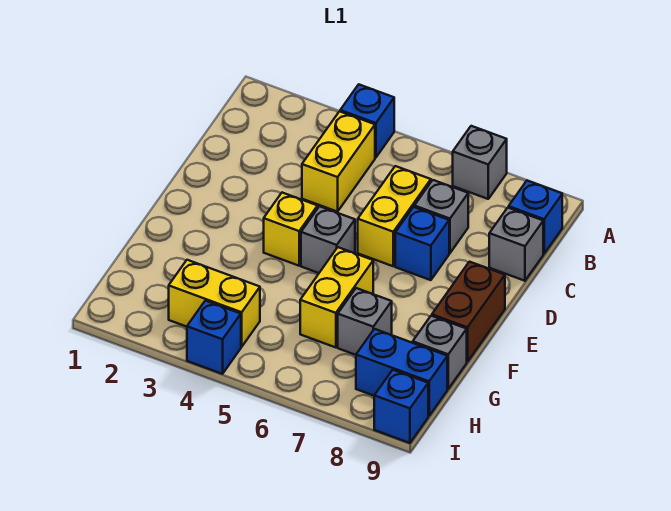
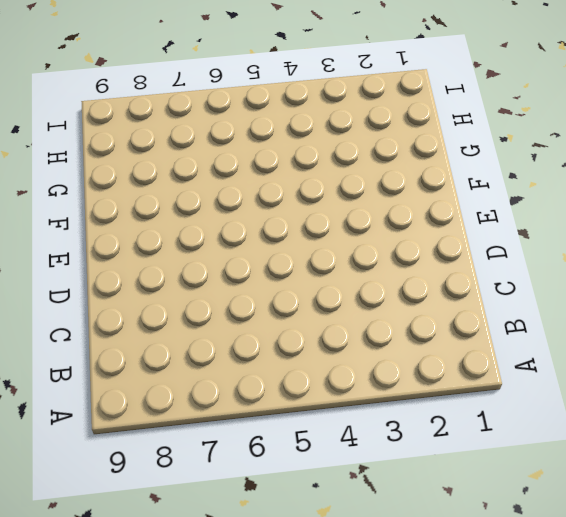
none -> blue brick A4 level 1
none -> grey brick A7 level 1
none -> yellow brick B4:C4 level 1

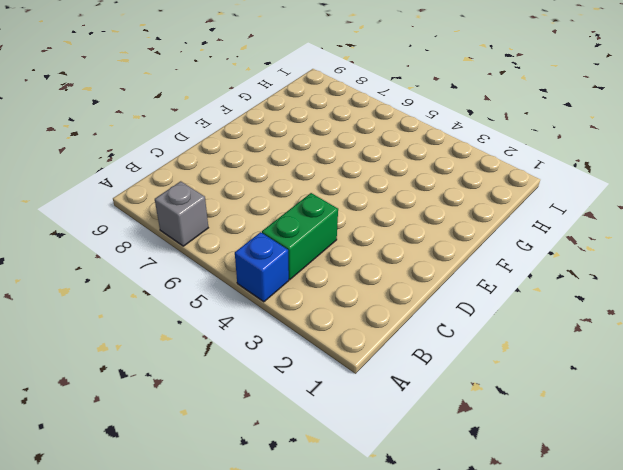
green brick B4:C4 level 1 -> yellow brick B4:C4 level 1
none -> blue brick B9 level 1
none -> yellow brick C6:D6 level 1
none -> grey brick C7 level 1

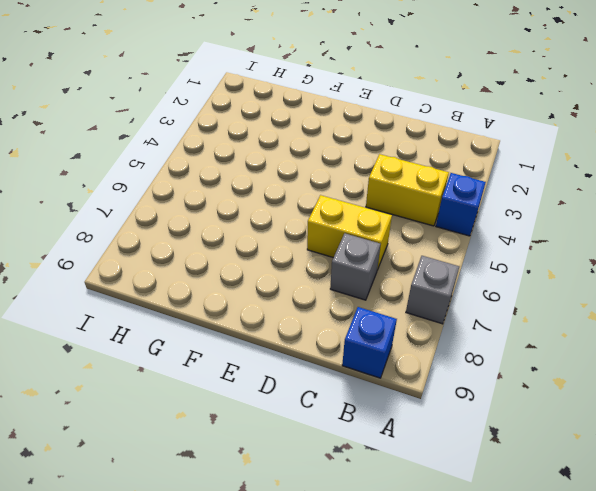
none -> grey brick C9 level 1
none -> blue brick D7 level 1
none -> yellow brick E4 level 1

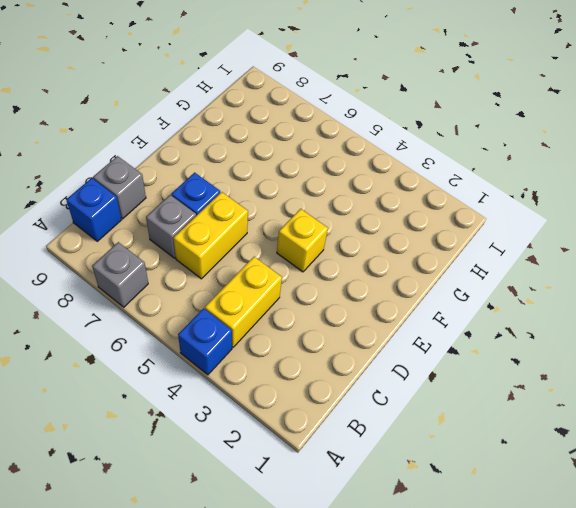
none -> grey brick E5 level 1
none -> brown brick E9:F9 level 1
none -> yellow brick F6:G6 level 1

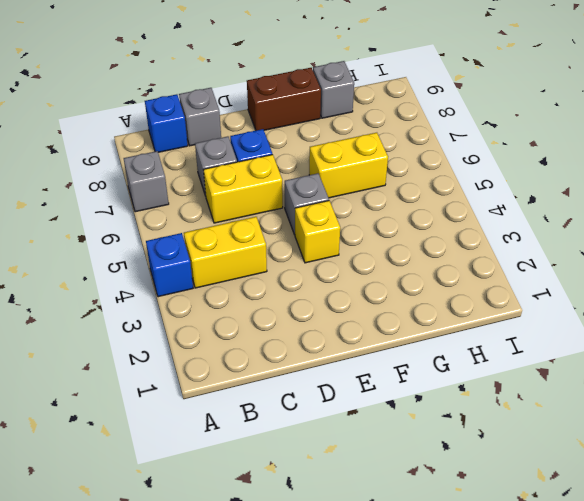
none -> grey brick G7 level 1
none -> yellow brick H3:H4 level 1
none -> blue brick H8:H9 level 1

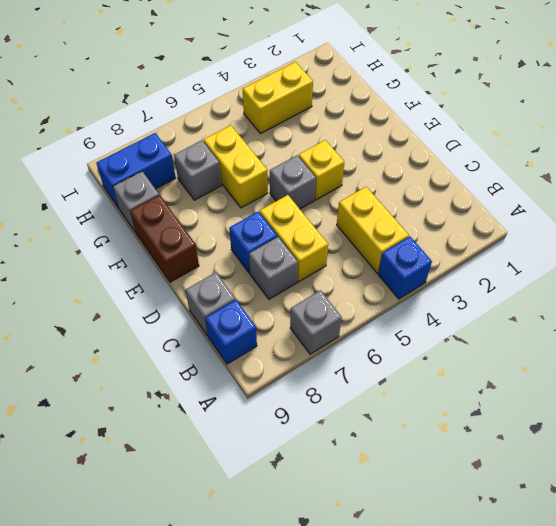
none -> blue brick I4 level 1
none -> blue brick I9 level 1

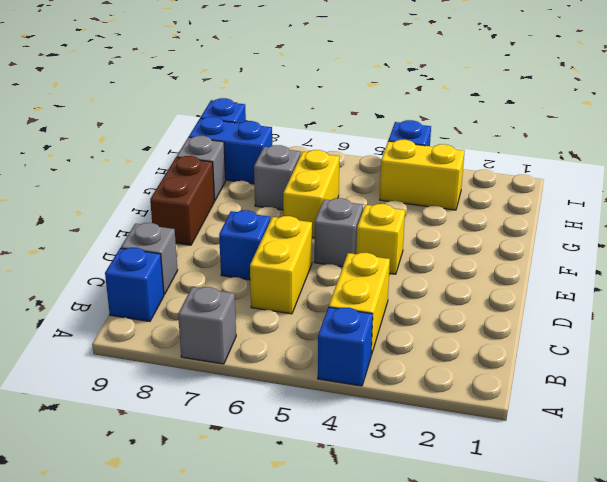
none -> grey brick C7 level 1

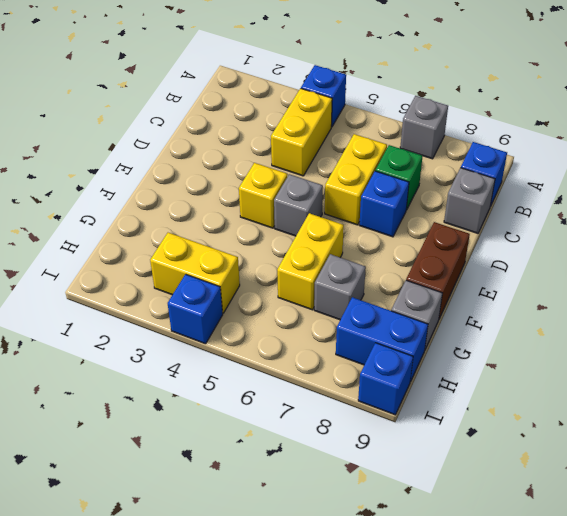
green brick C7 level 1 -> grey brick C7 level 1

